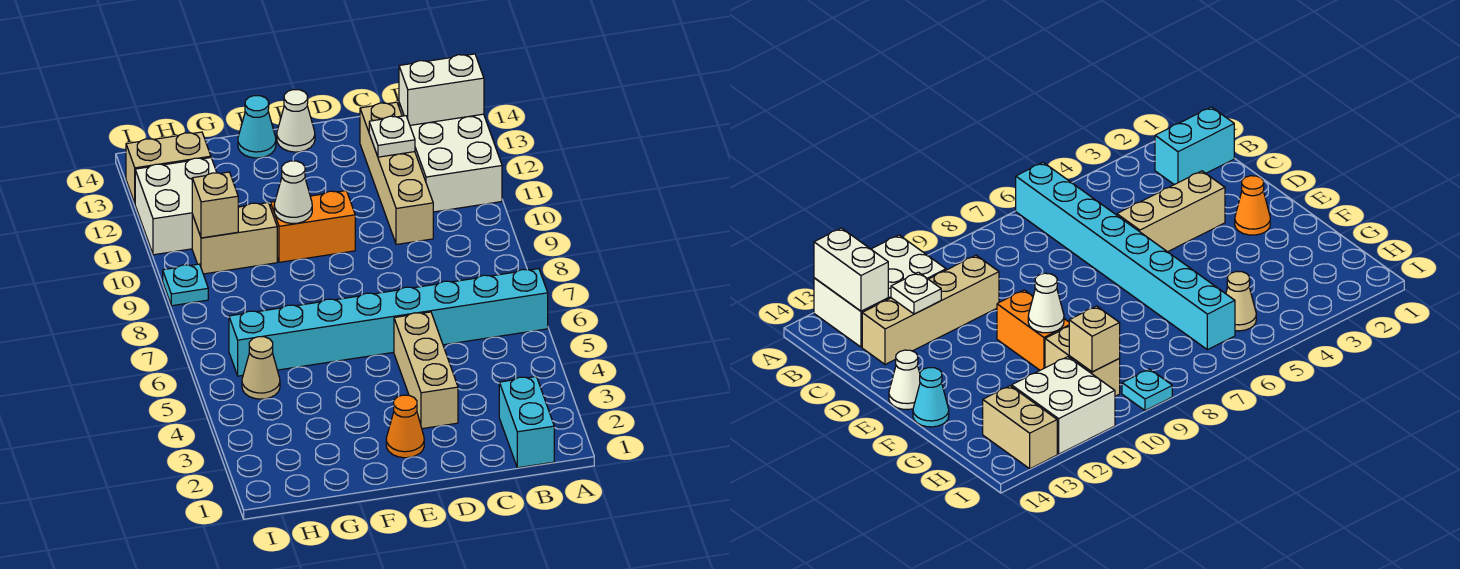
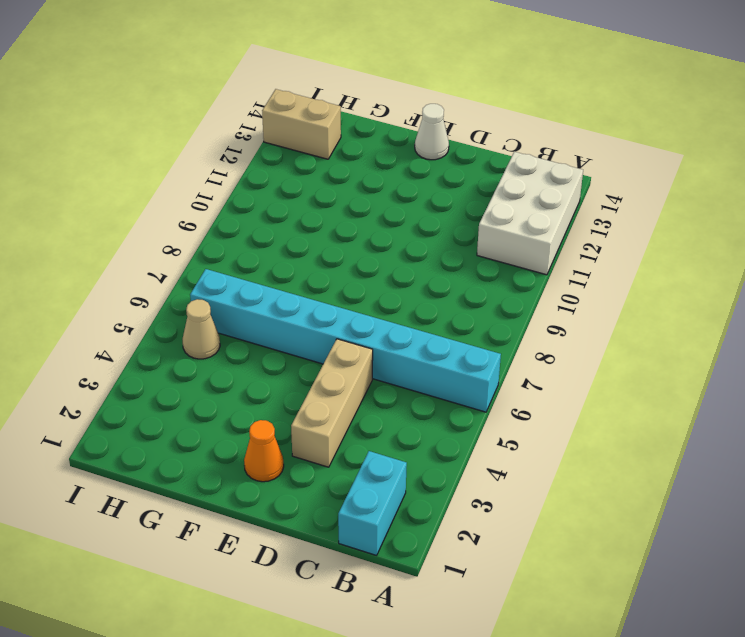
none -> tan brick C10:C13 level 1
none -> orange brick E10:F10 level 1
none -> cyan cone F14 level 1

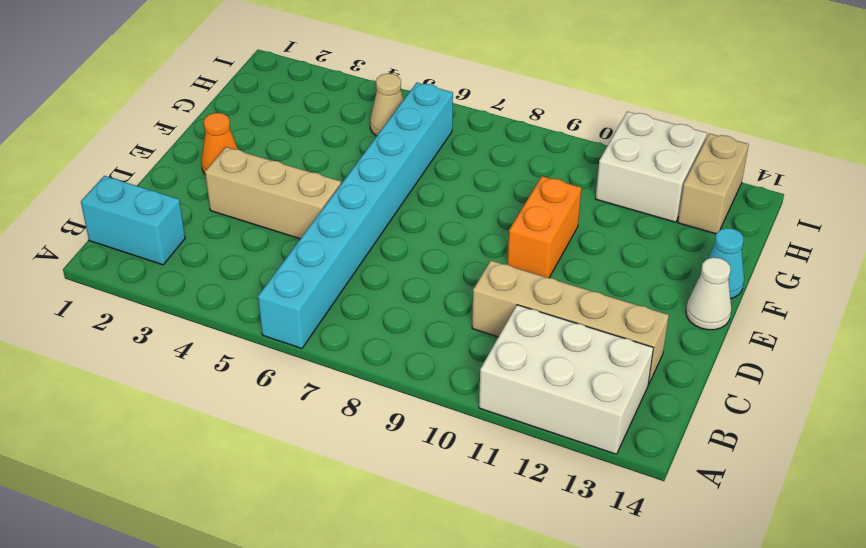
none -> tan brick G10:H10 level 1
none -> cyan plate I9 level 1
none -> white brick A13:B13 level 2

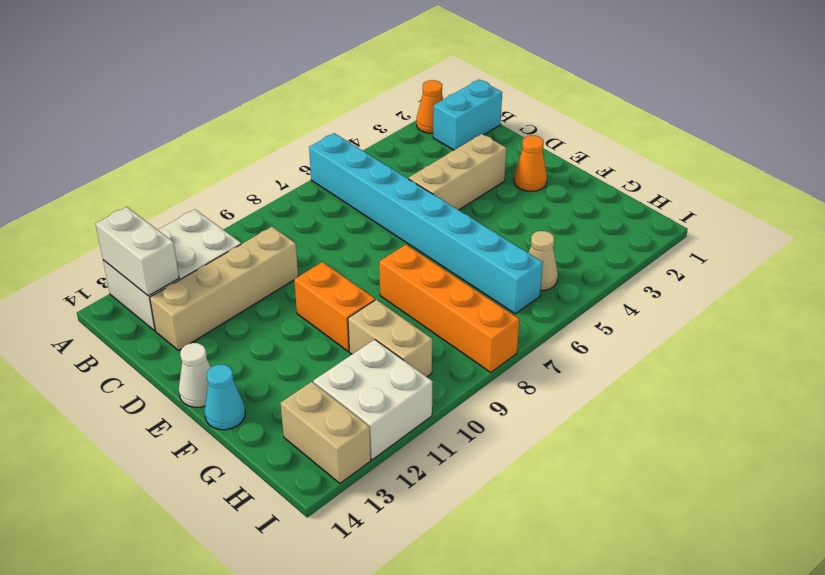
orange cone A2 level 1 -> none
orange brick F8:I8 level 1 -> none
none -> cyan plate I9 level 1
none -> white plate C12 level 2
none -> white cone F10 level 2

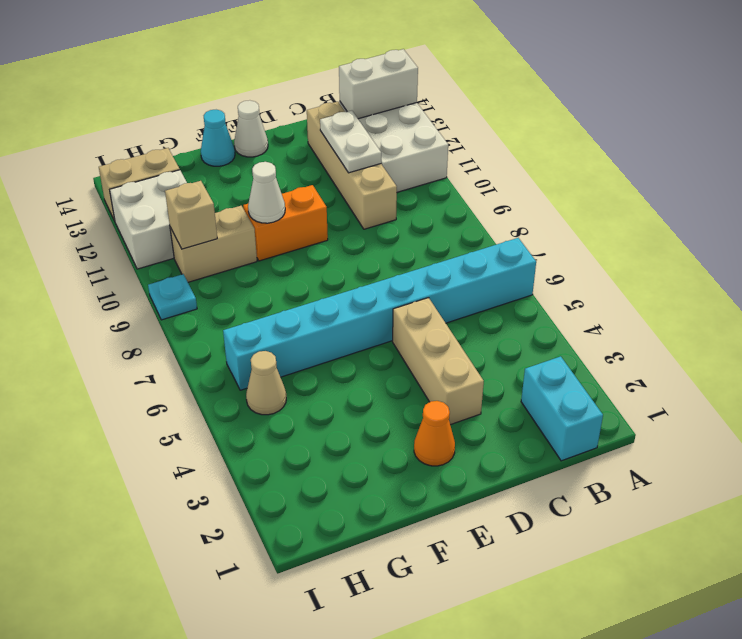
white plate C11:C12 level 2 -> white plate C12 level 2

